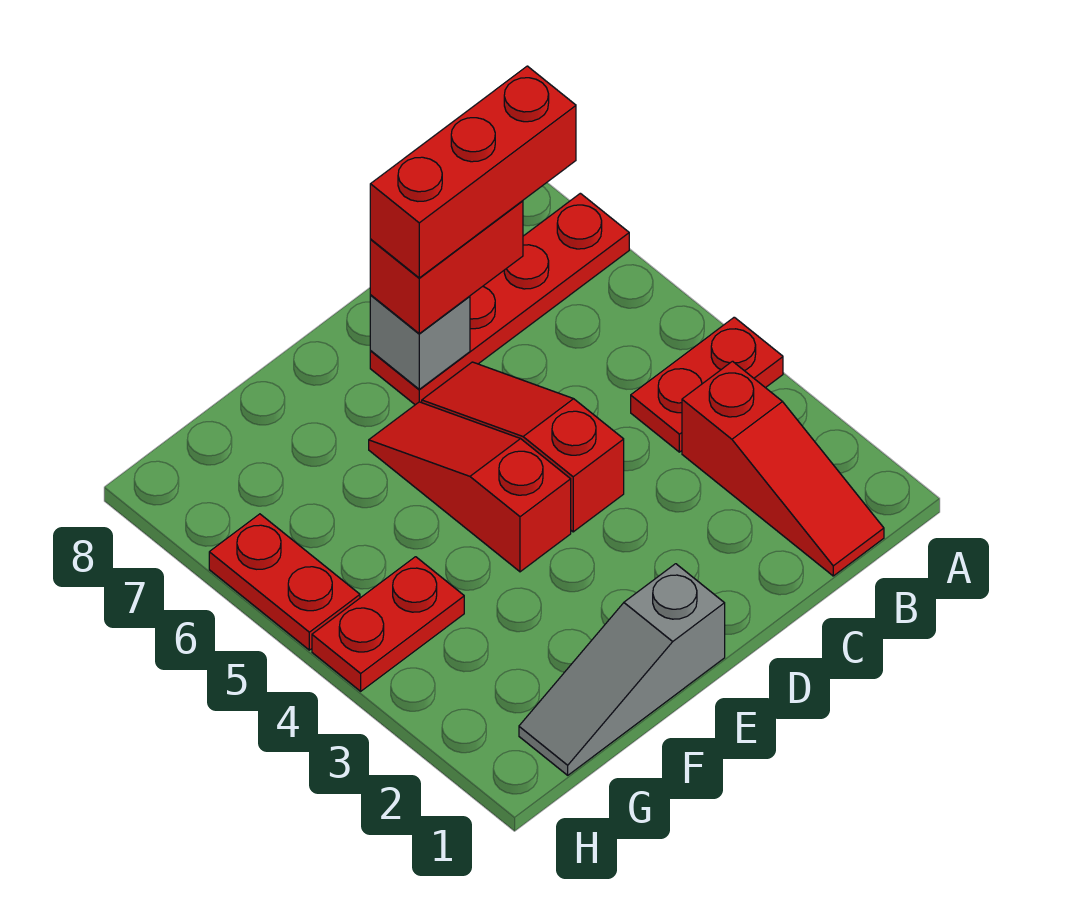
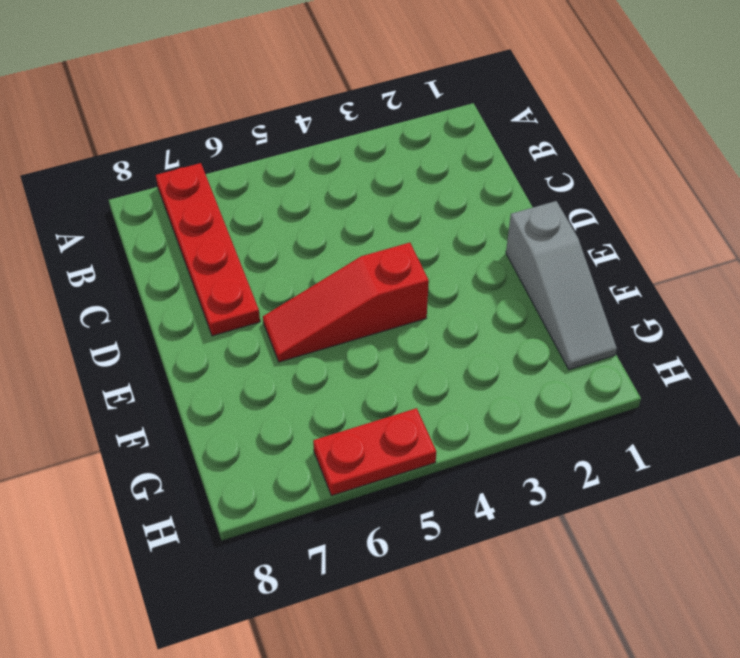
none -> red plate A4:B4 level 1
none -> red slope B1:B3 level 1 top 3

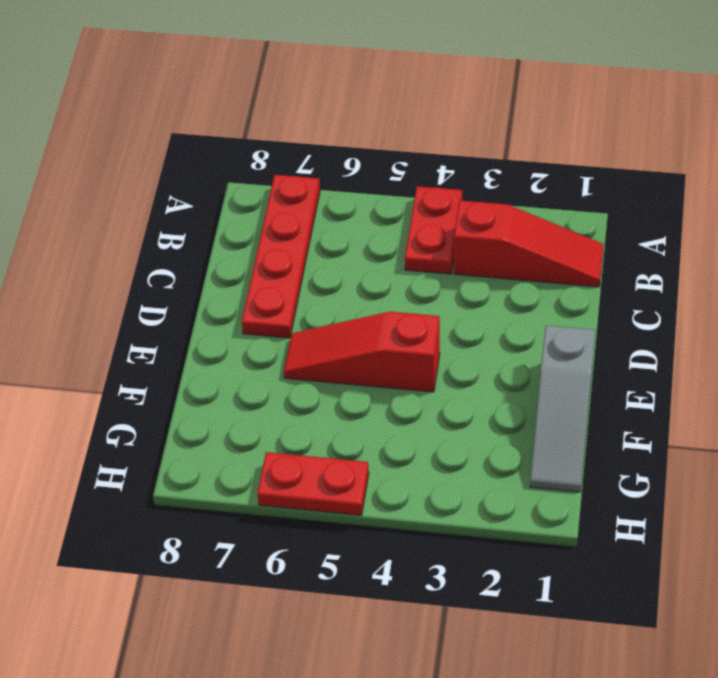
none -> red slope D4:D6 level 1 top 4
none -> red plate G4:H4 level 1

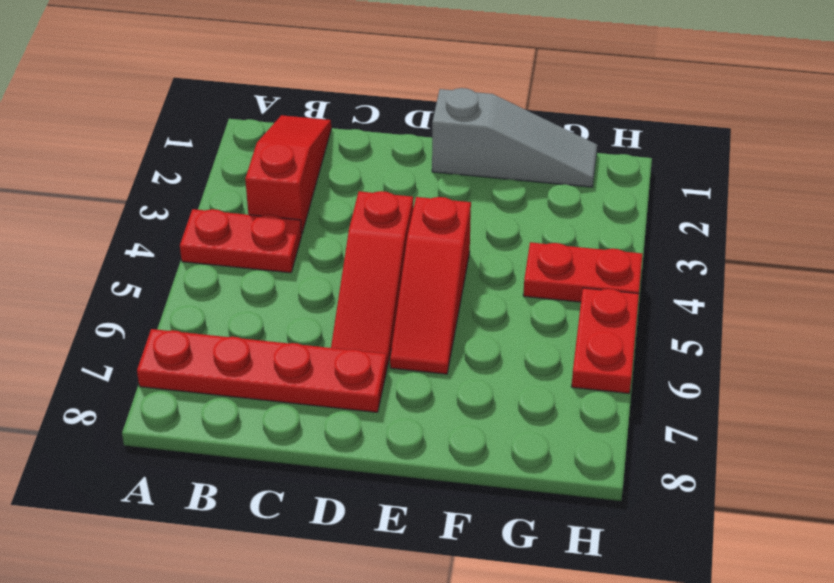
none -> grey brick D7 level 2
none -> red brick C7:D7 level 3

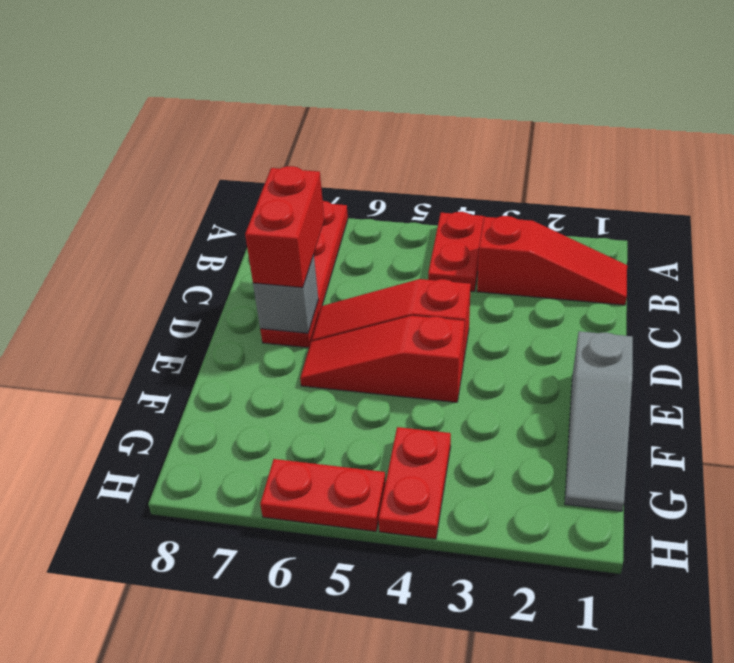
none -> red brick B7:D7 level 4

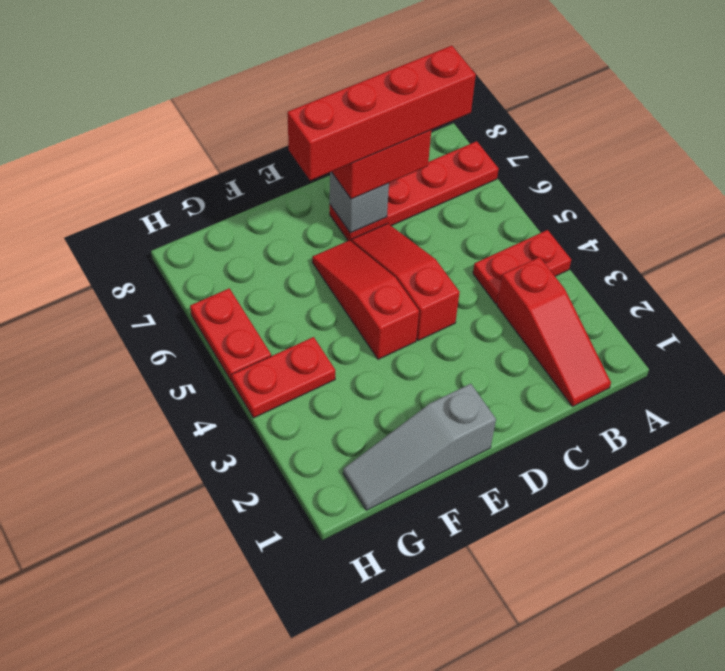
red brick B7:E7 level 4 -> red brick B7:D7 level 4

